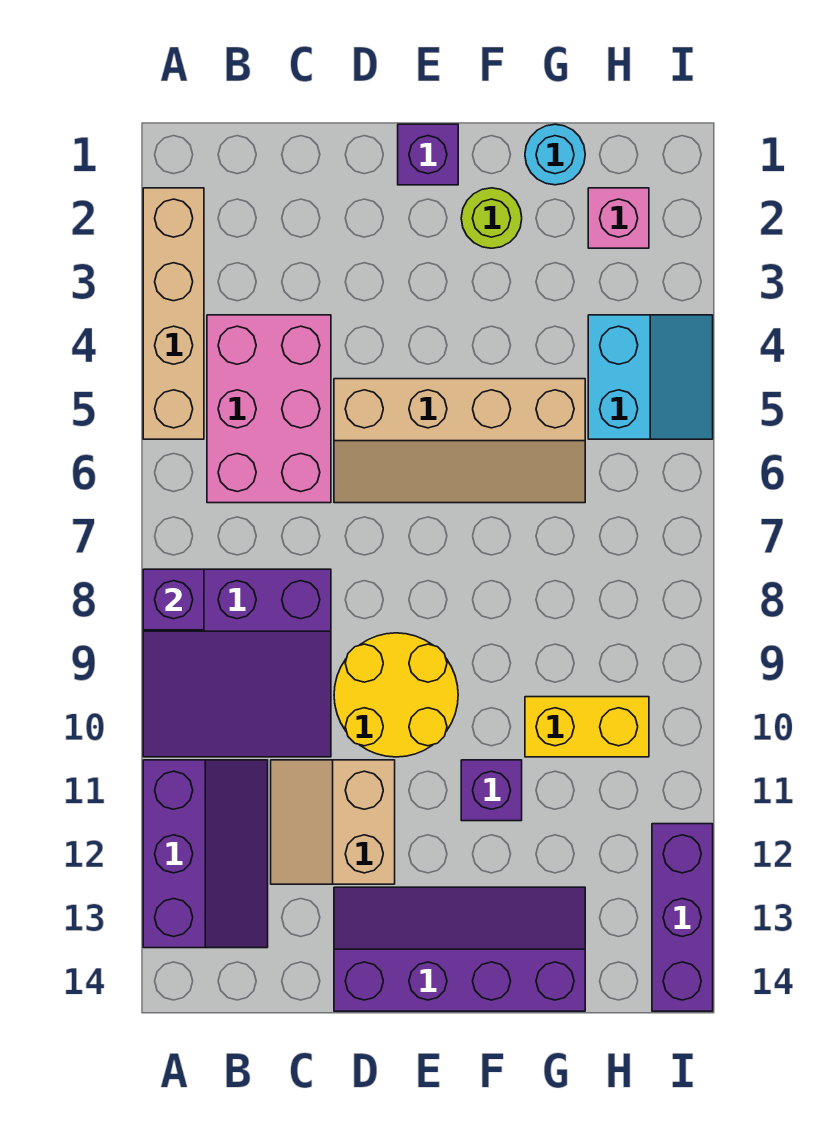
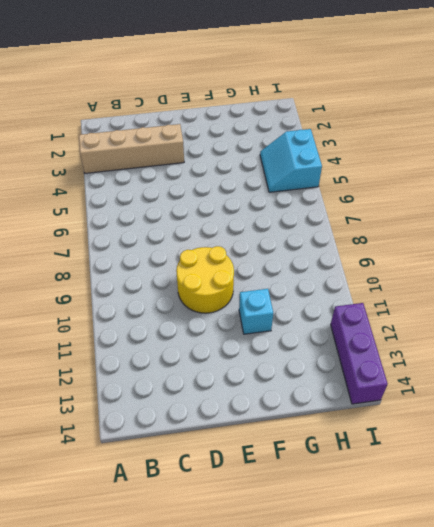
tan brick A3:D3 level 1 -> tan brick A2:A5 level 1
cyan brick F11 level 1 -> purple brick F11 level 1
cyan slope H4:I5 level 1 top I -> cyan slope H4:I5 level 1 top H
none -> purple slope A8:C10 level 1 top 8
none -> purple slope A11:B13 level 1 top A
none -> pink brick B4:C6 level 1

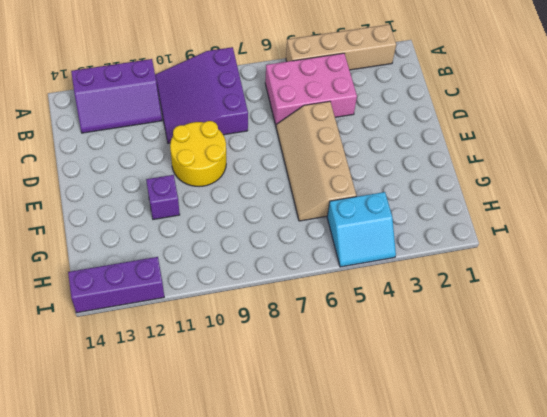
none -> tan slope C11:D12 level 1 top D
none -> purple slope D13:G14 level 1 top 14
none -> purple brick E1 level 1

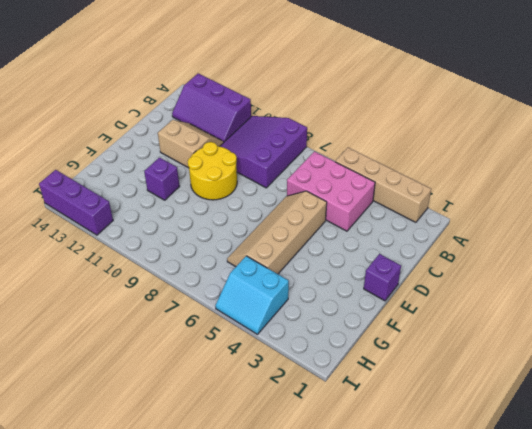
none -> purple slope D13:G14 level 1 top 14
none -> lime round brick F2 level 1
none -> cyan round brick G1 level 1

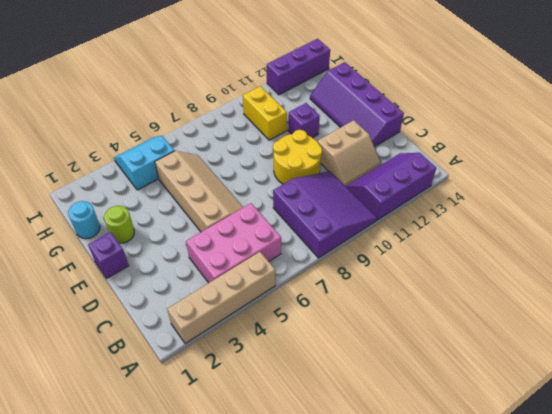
none -> pink brick H2 level 1
none -> purple brick A8 level 2

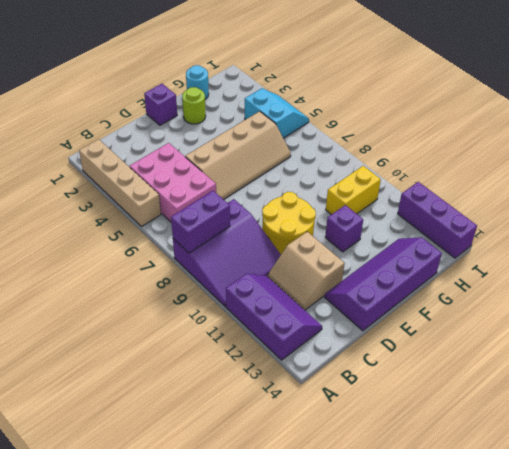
purple brick A8:B8 level 2 -> purple brick A8 level 2
none -> pink brick H2 level 1

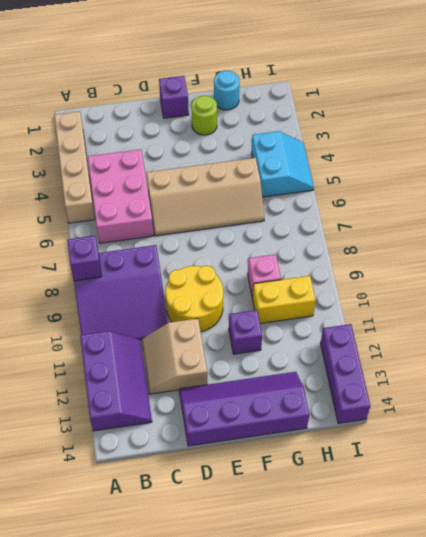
pink brick G9 level 1 -> pink brick H2 level 1

